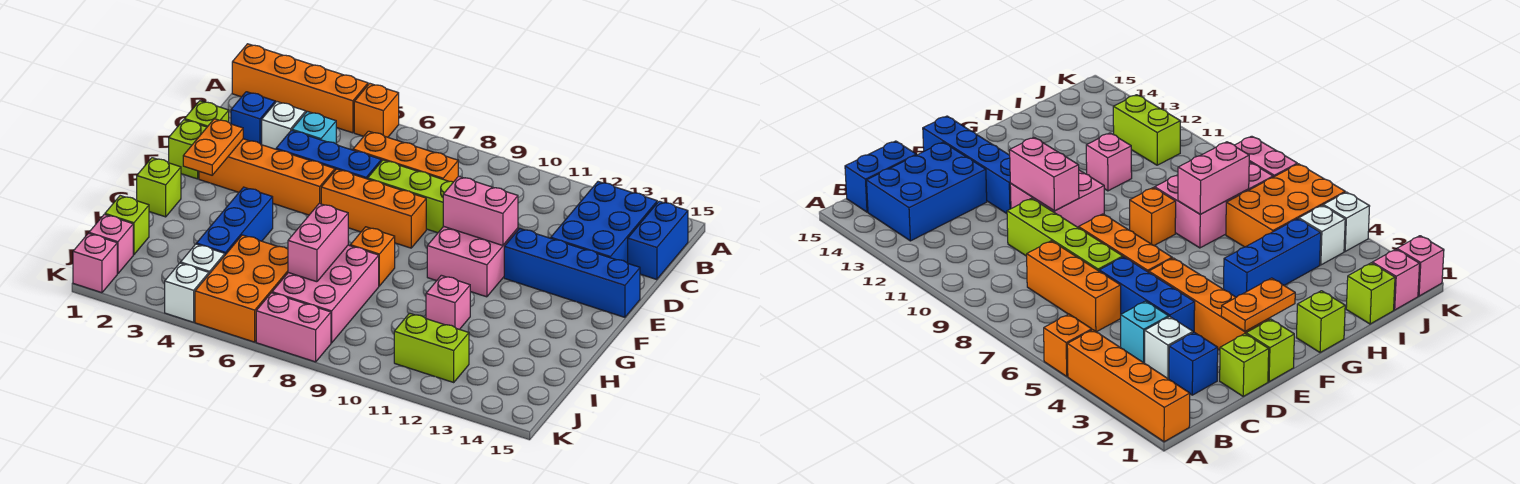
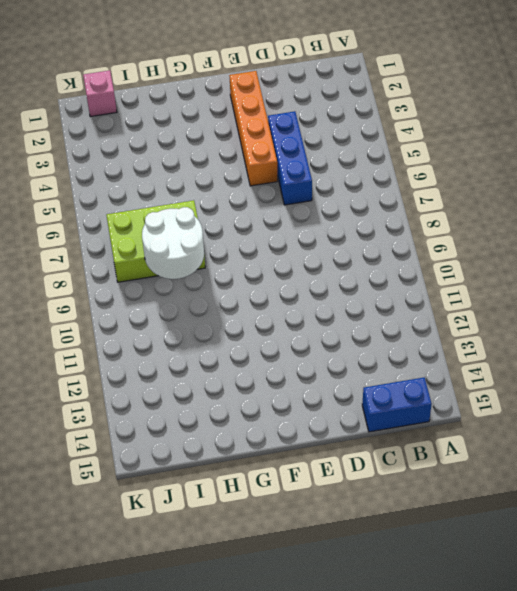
lime brick H7:J8 level 1 -> pink brick H7:J8 level 1
white round brick H8:I9 level 2 -> none
none -> orange brick A1:A4 level 1
none -> orange brick A5 level 1
none -> blue brick B13:D14 level 1
none -> blue brick C2 level 1

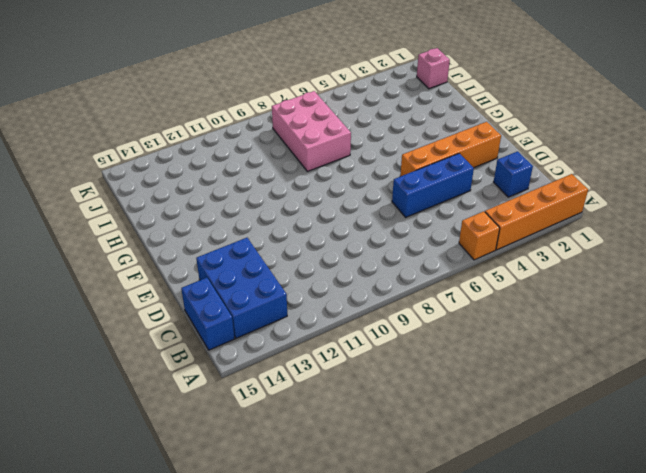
none -> white brick C3 level 1
none -> cyan brick C4 level 1
none -> orange brick C6:C8 level 1
none -> lime brick D1 level 1

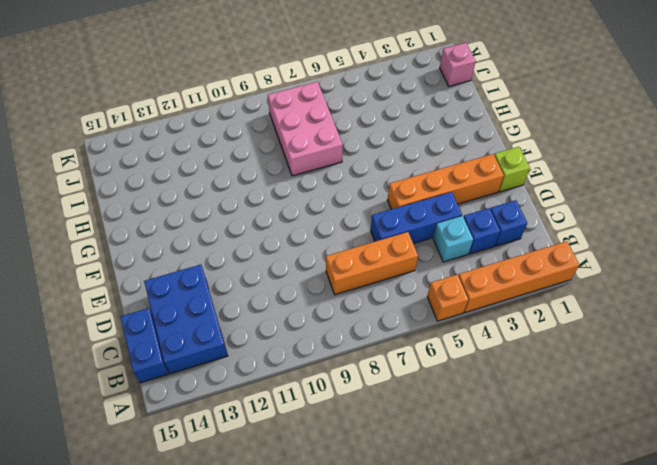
blue brick C3 level 1 -> white brick C3 level 1
none -> lime brick D1 level 1
none -> lime brick D7:D10 level 1
none -> orange brick E6:E8 level 1
none -> pink brick E10:F11 level 1

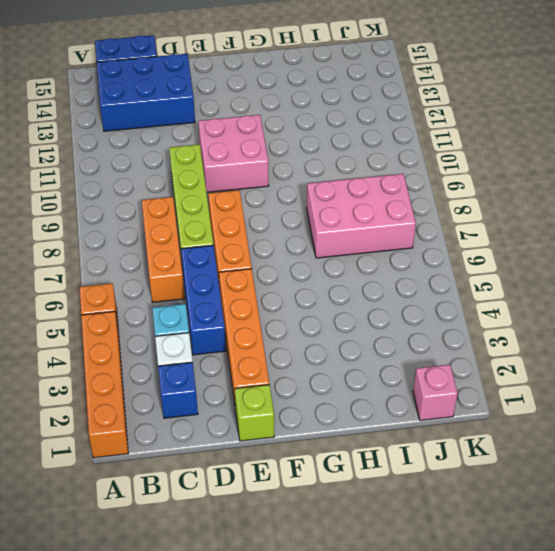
none -> lime brick D1 level 1
none -> blue brick E12:E15 level 1
none -> lime brick G1 level 1
none -> blue brick G4:I4 level 1

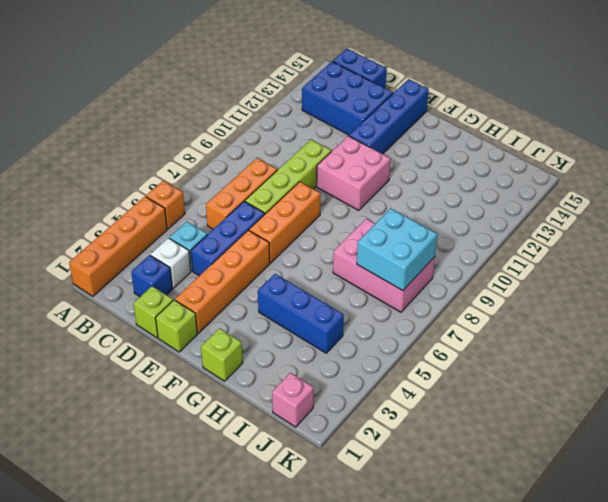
cyan brick I7:J8 level 2 -> pink brick H7:I7 level 2
none -> orange brick G8 level 1
none -> pink brick H11 level 1
none -> lime brick I1 level 1
none -> orange brick I5:K6 level 1

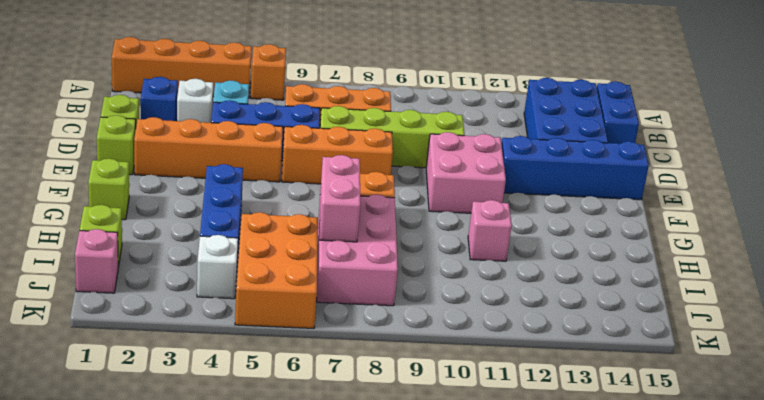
none -> lime brick J11:J12 level 1
none -> pink brick K1 level 1
none -> white brick K4 level 1
none -> pink brick K7:K8 level 1

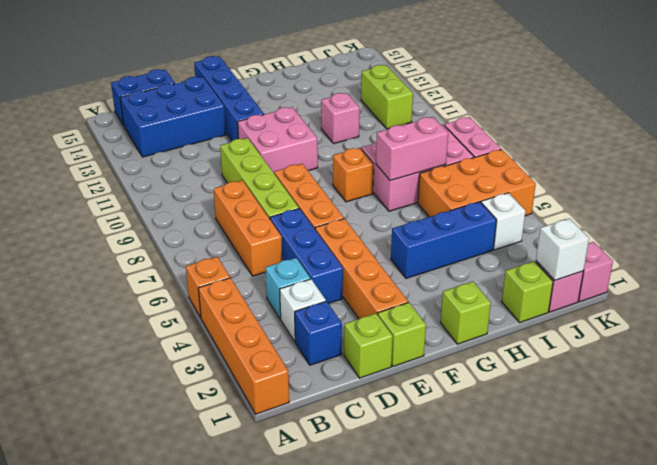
white brick J1 level 2 -> white brick K4 level 1
none -> orange plate E2:F2 level 2
none -> pink brick E10:E11 level 2

